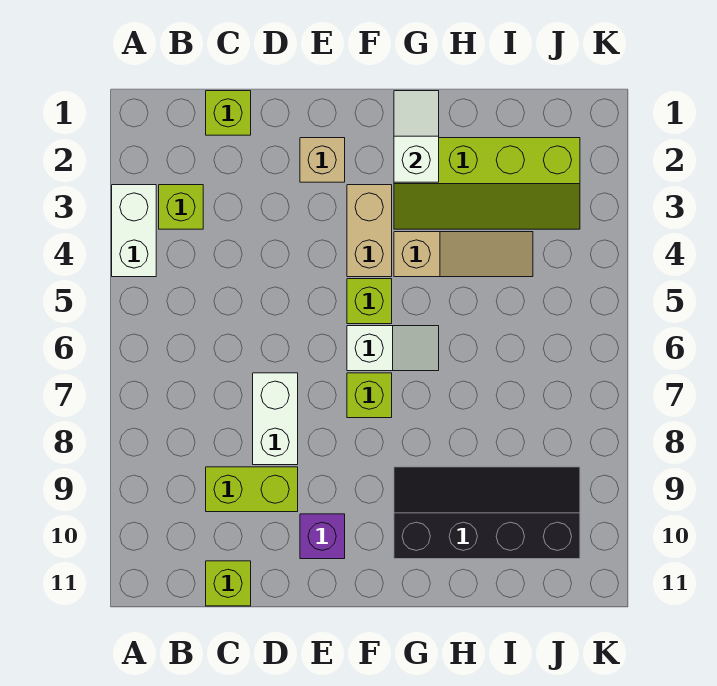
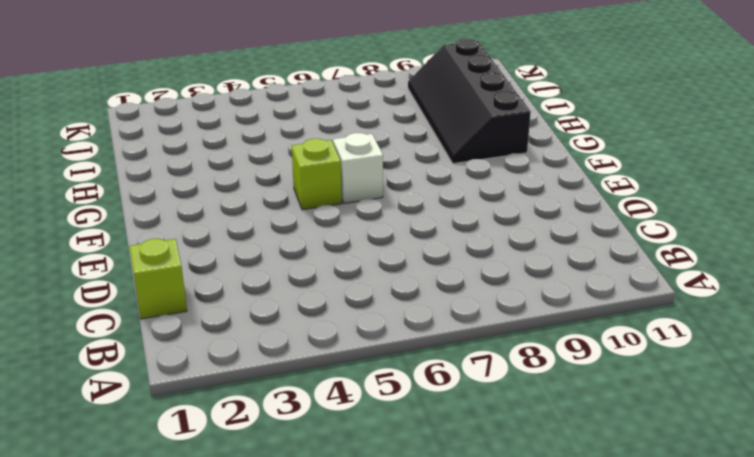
none -> white brick A3:A4 level 1
none -> lime brick B3 level 1
none -> lime brick C9:D9 level 1

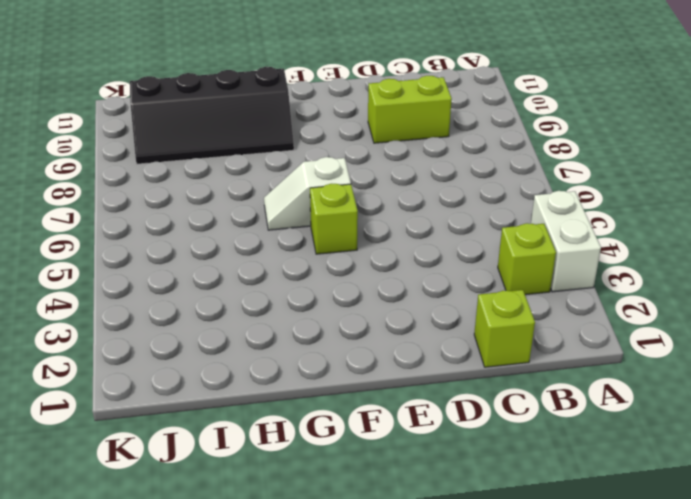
none -> lime brick C11 level 1
none -> white brick D7:D8 level 1
none -> tan brick E2 level 1

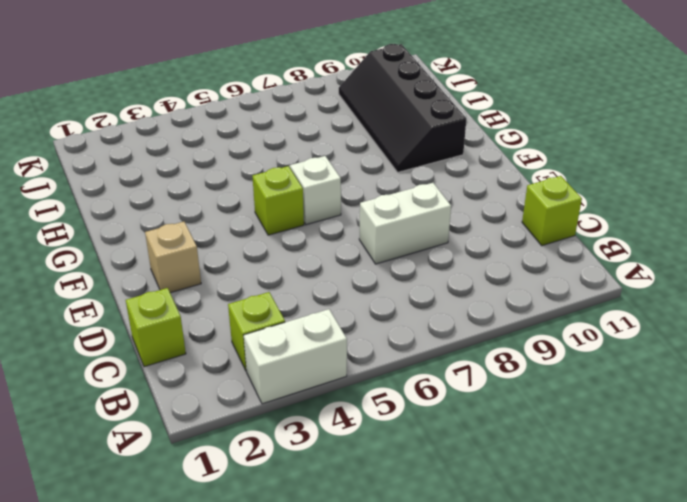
none -> lime brick C9:D9 level 1
none -> purple brick E10 level 1
none -> tan brick F3:F4 level 1

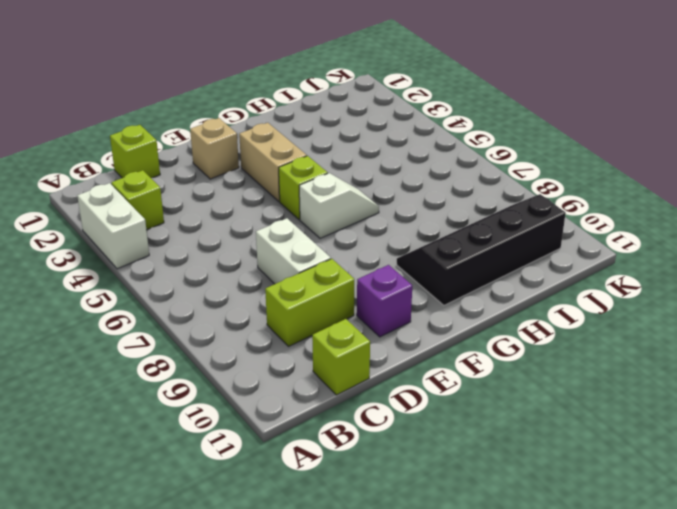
none -> lime brick F7 level 1
none -> lime slope G2:J3 level 1 top 2
none -> tan slope G4:I4 level 1 top G

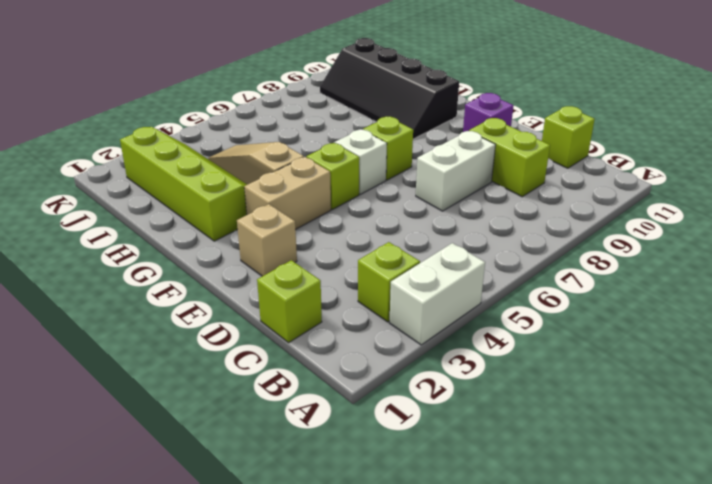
none -> white slope G1:G2 level 2 top 2

